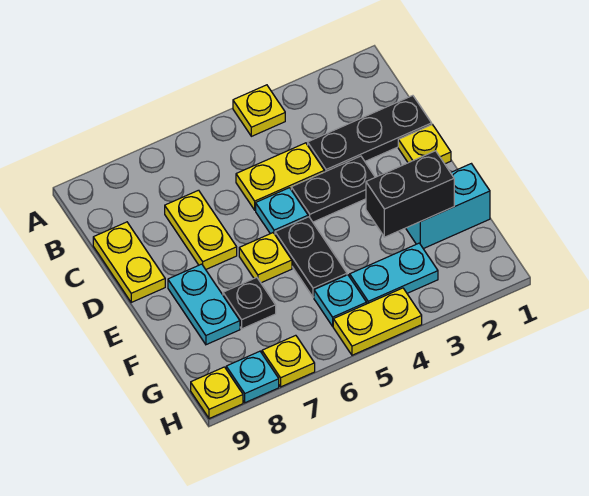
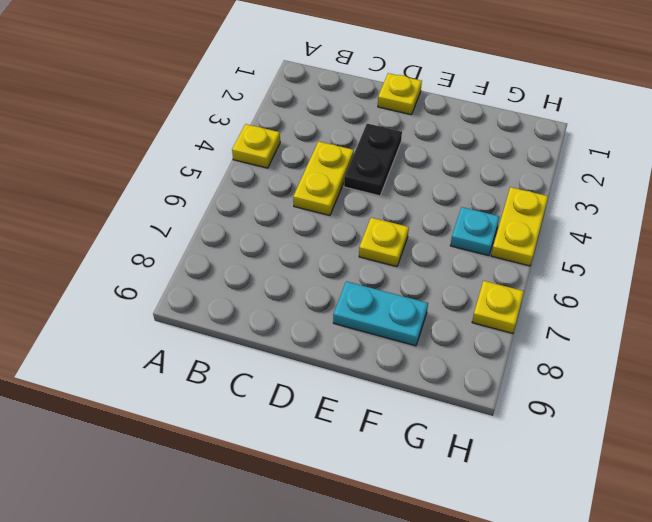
none -> black plate C1:C3 level 1
none -> yellow plate C7:D7 level 1
none -> yellow plate C9:D9 level 1

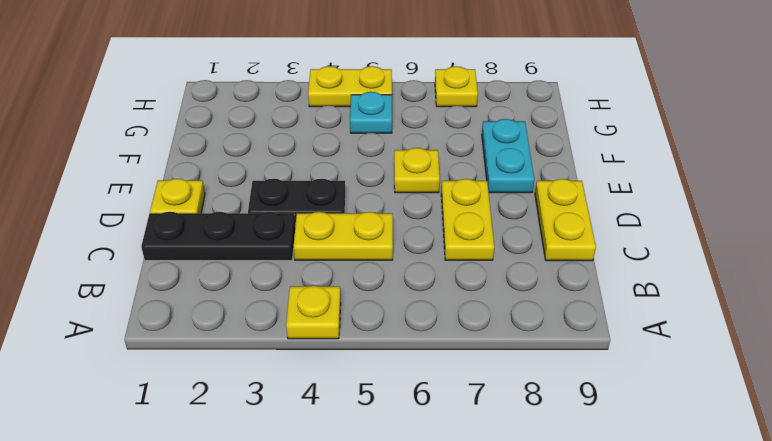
none -> cyan plate D5 level 1
none -> black plate E5:F5 level 1
none -> cyan brick F1:F2 level 1

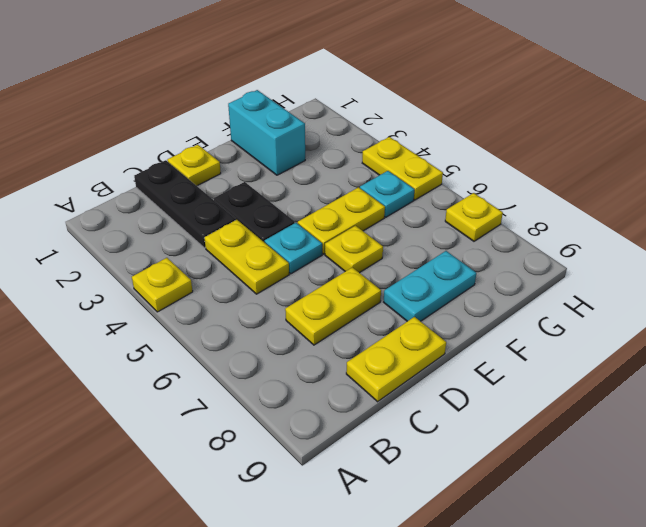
yellow plate E5:F5 level 1 -> black plate E5:F5 level 1
none -> black plate F7 level 1
none -> cyan plate G3:G4 level 1
none -> cyan plate H8 level 1

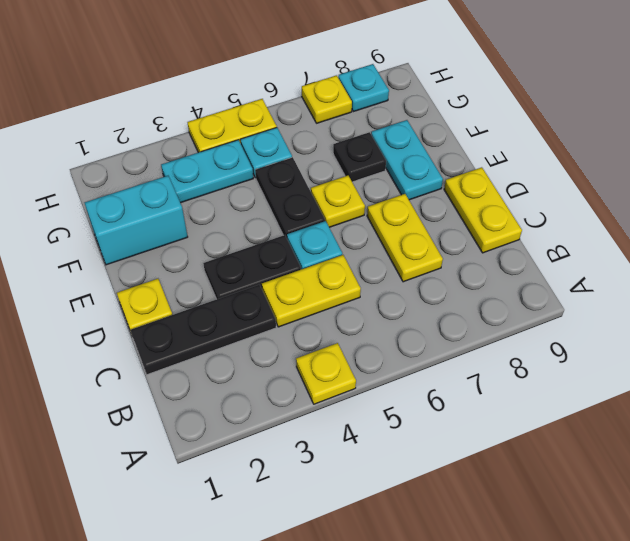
none -> yellow plate H9 level 1
none -> black brick F2:F3 level 2

